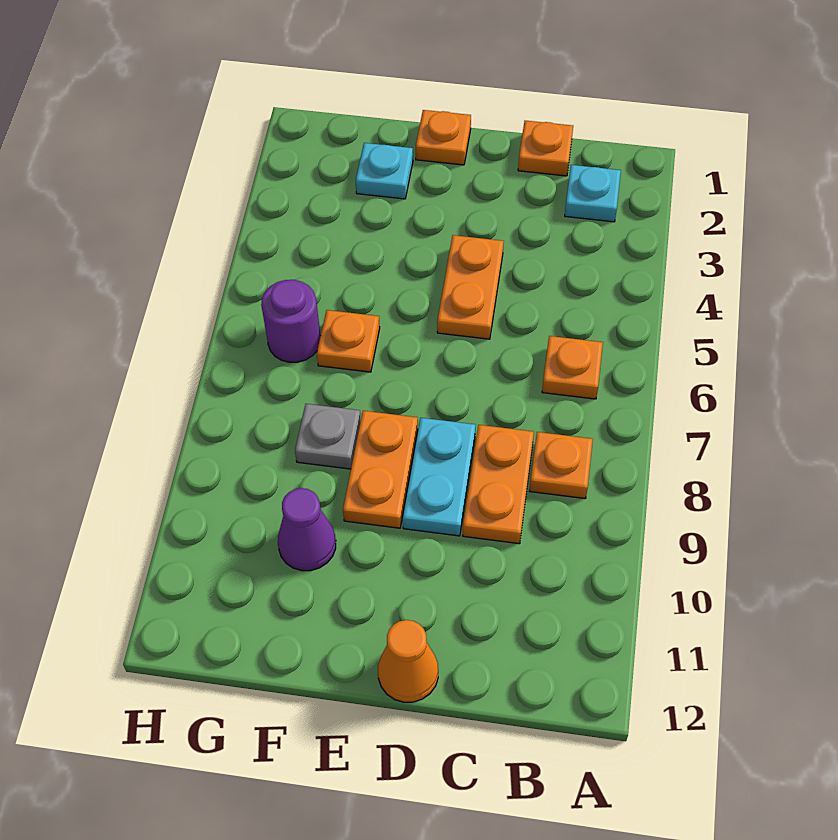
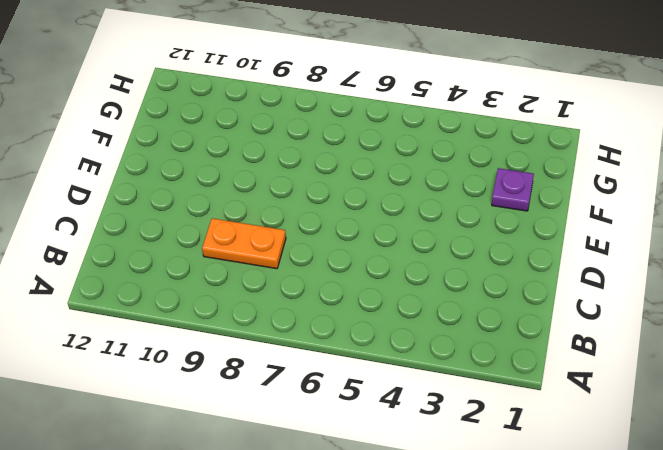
purple plate F2 level 1 -> cyan plate F2 level 1
none -> cyan plate B2 level 1
none -> orange plate B6 level 1
none -> orange plate B8 level 1

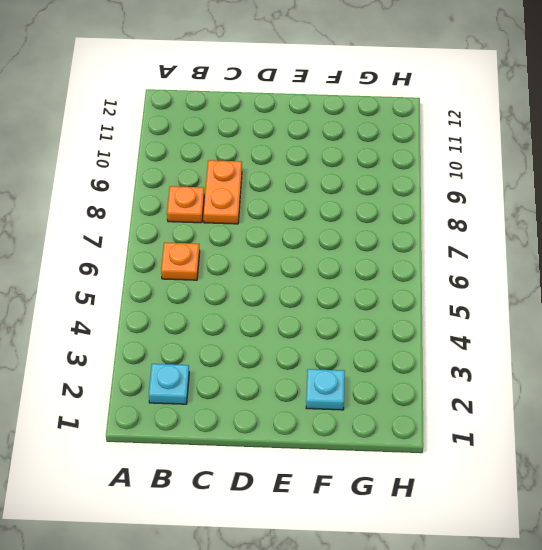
none -> orange plate C1 level 1
none -> orange plate D4:D5 level 1
none -> cyan plate D8:D9 level 1

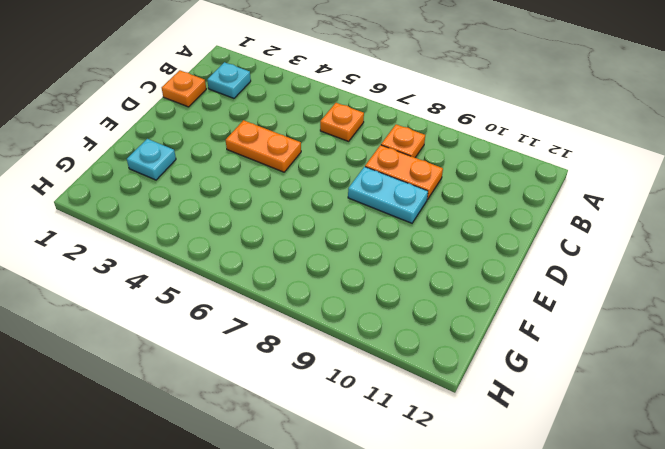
none -> orange cone D12 level 1
none -> orange plate E1 level 1
none -> orange plate E8:E9 level 1

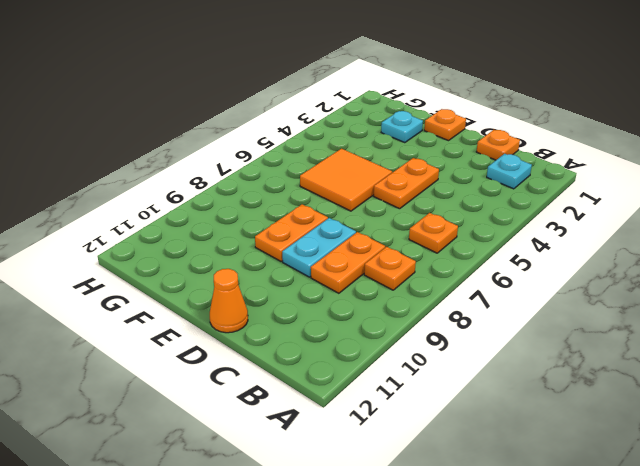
orange tile E5:F6 level 1 -> orange plate F6 level 1
none -> grey plate F8 level 1
none -> purple cone F10 level 1
none -> purple round brick G6 level 1

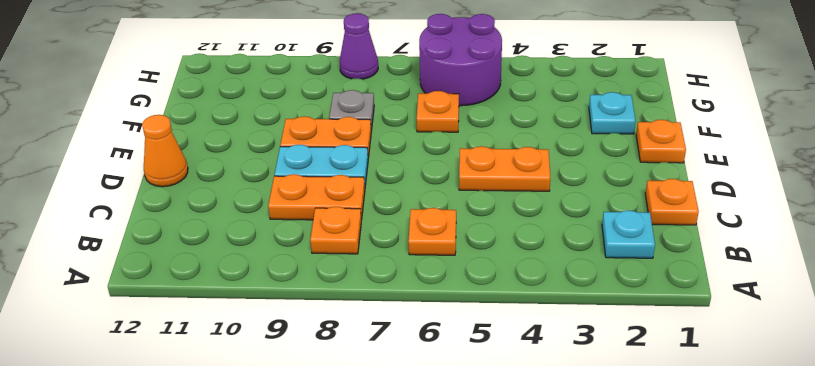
purple round brick G5:H6 level 1 -> purple round brick G6 level 1
purple cone H8 level 1 -> purple cone F10 level 1

